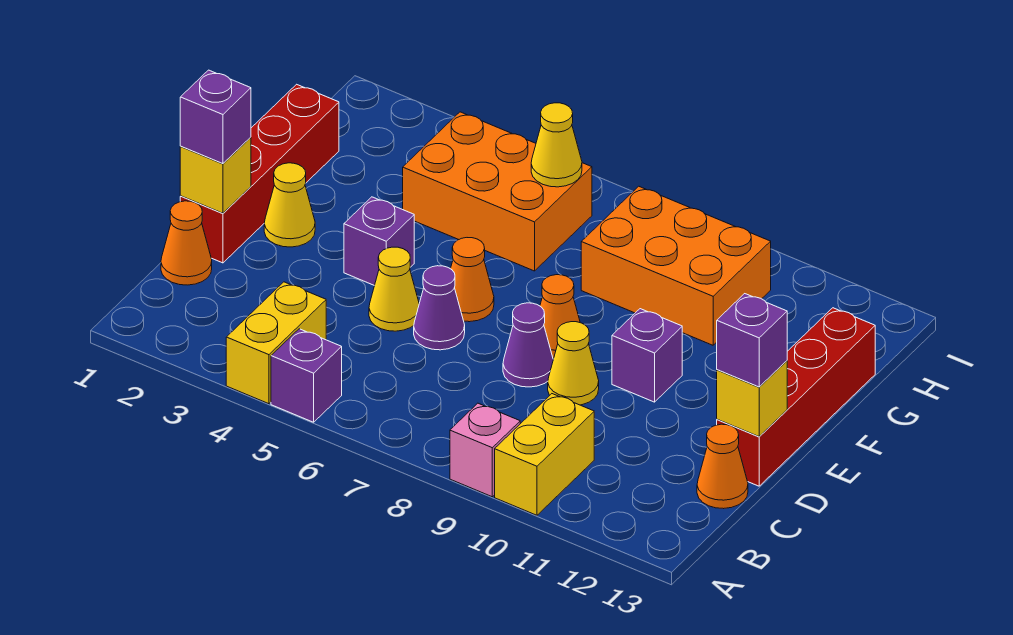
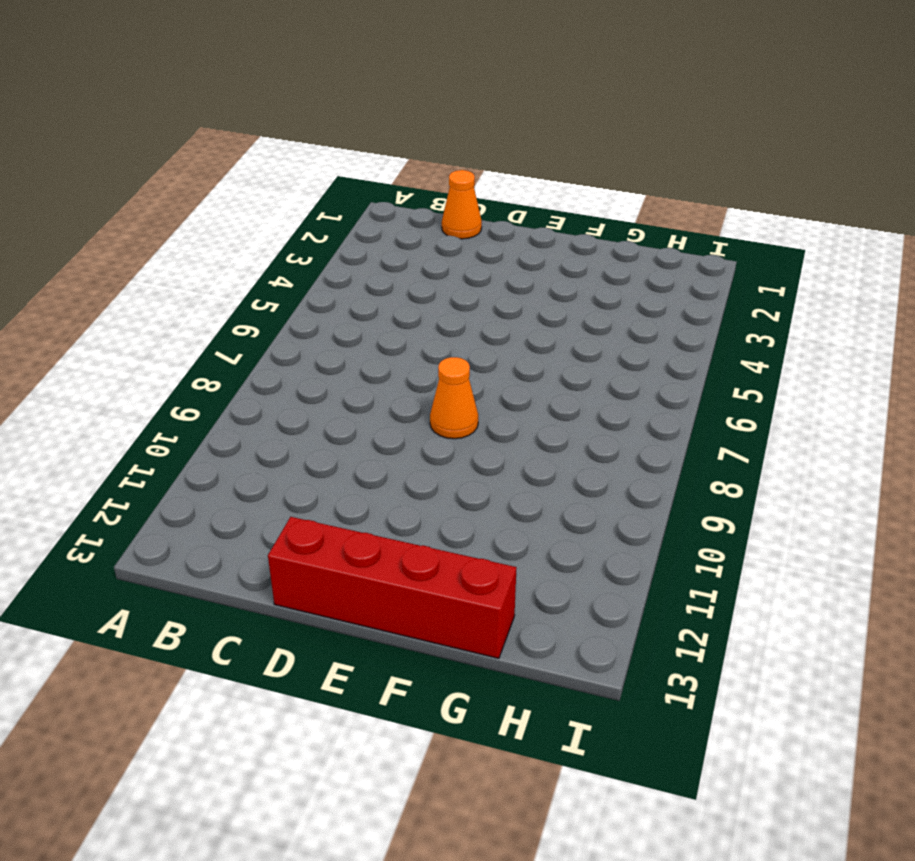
none -> yellow brick A4:B4 level 1
none -> purple brick A5 level 1
none -> pink brick A9 level 1

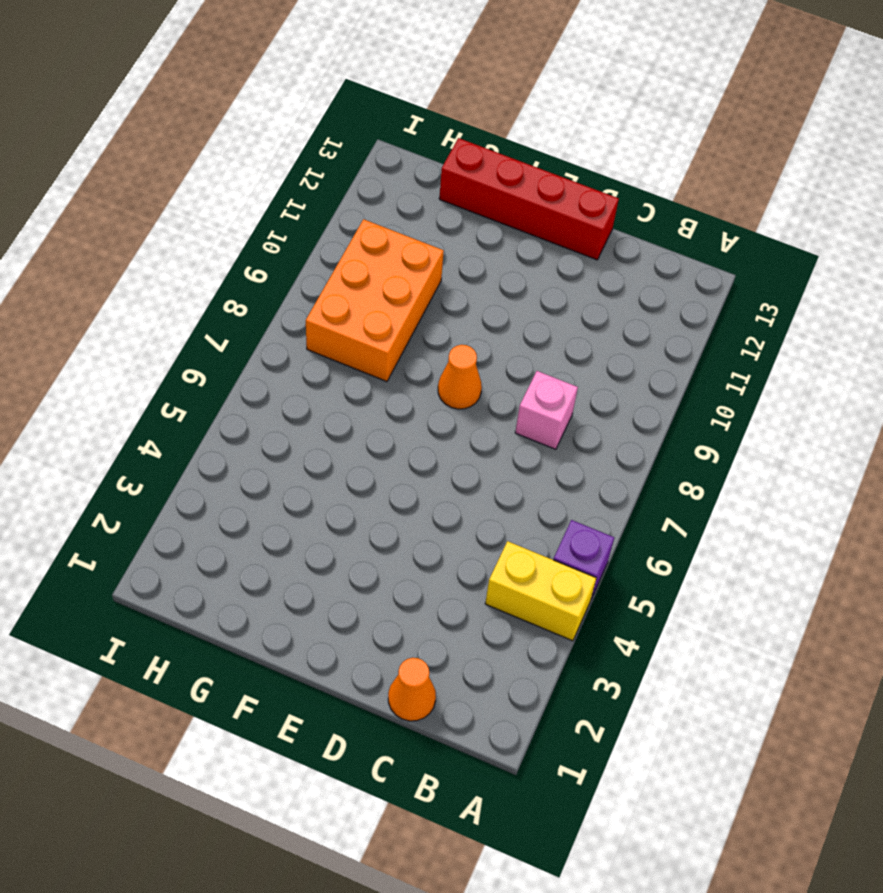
pink brick C8 level 1 -> pink brick A9 level 1
none -> yellow brick A10:B10 level 1
none -> orange cone C13 level 1
none -> red brick D1:G1 level 1

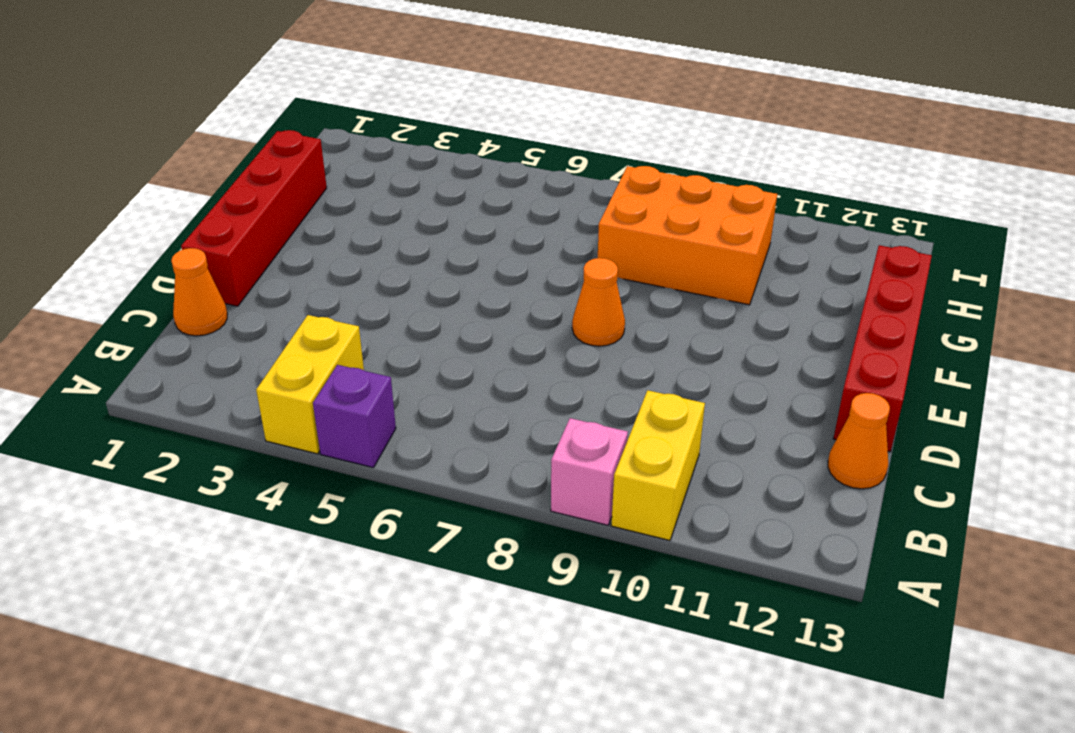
none -> yellow cone D5 level 1
none -> purple cone D6 level 1
none -> purple cone D8 level 1

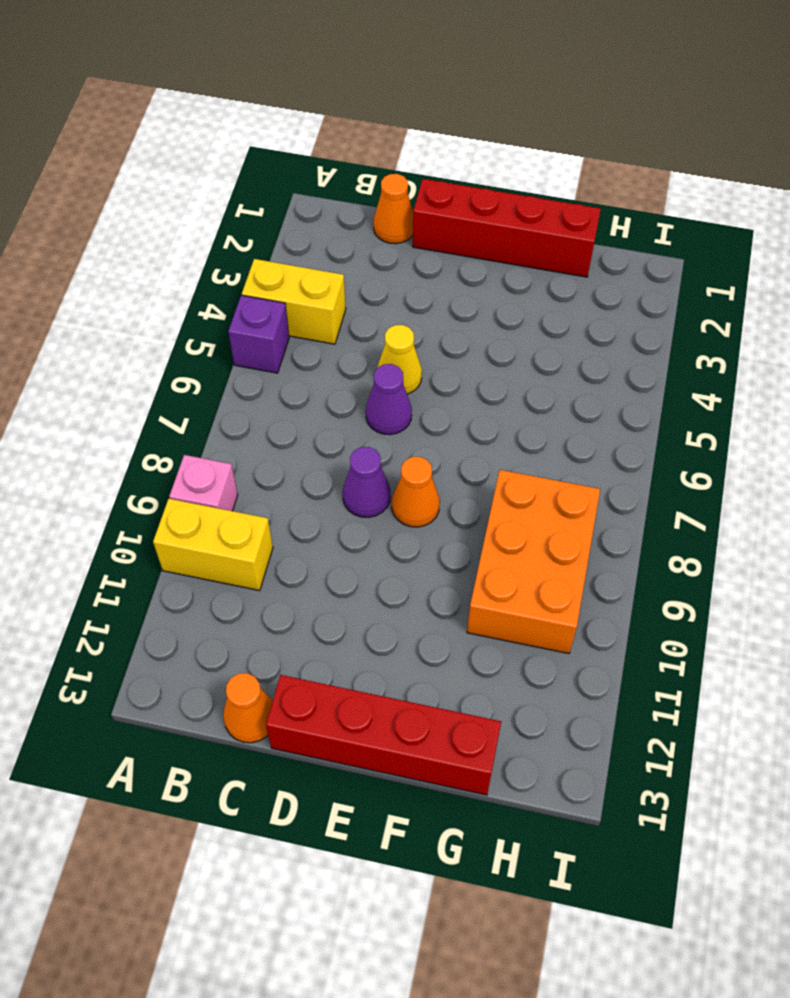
none -> yellow cone D9 level 1
none -> yellow cone E2 level 1
none -> purple brick E4 level 1

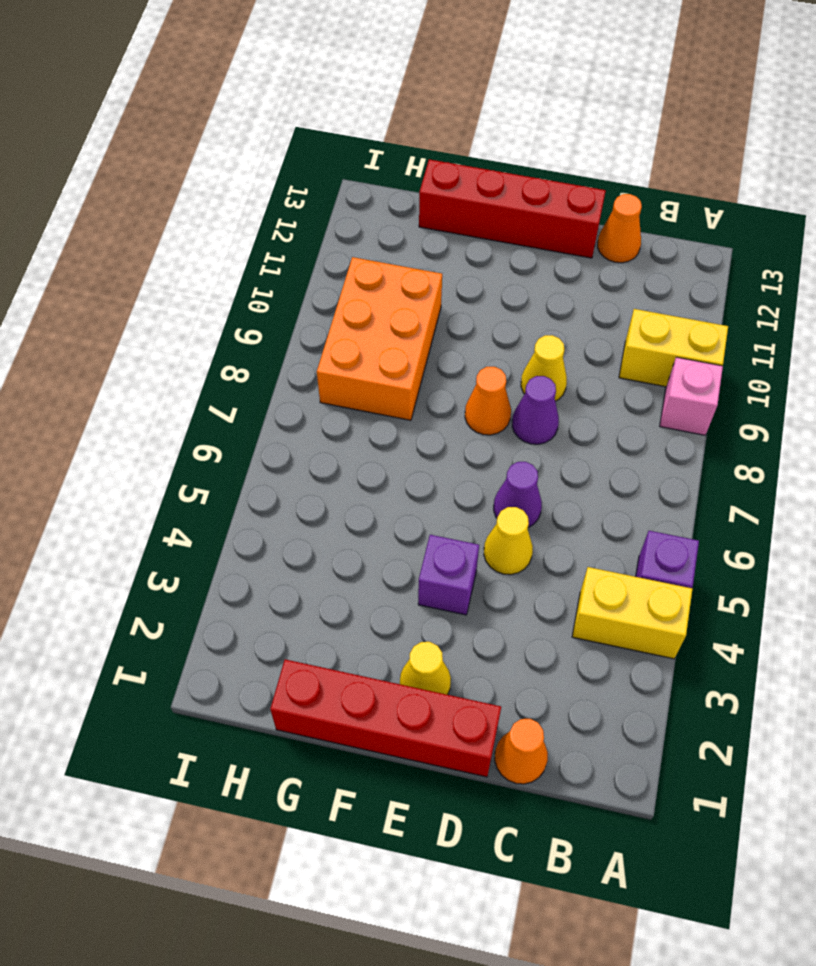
none -> orange cone E6 level 1
none -> purple brick E10 level 1
none -> orange brick G4:H6 level 1

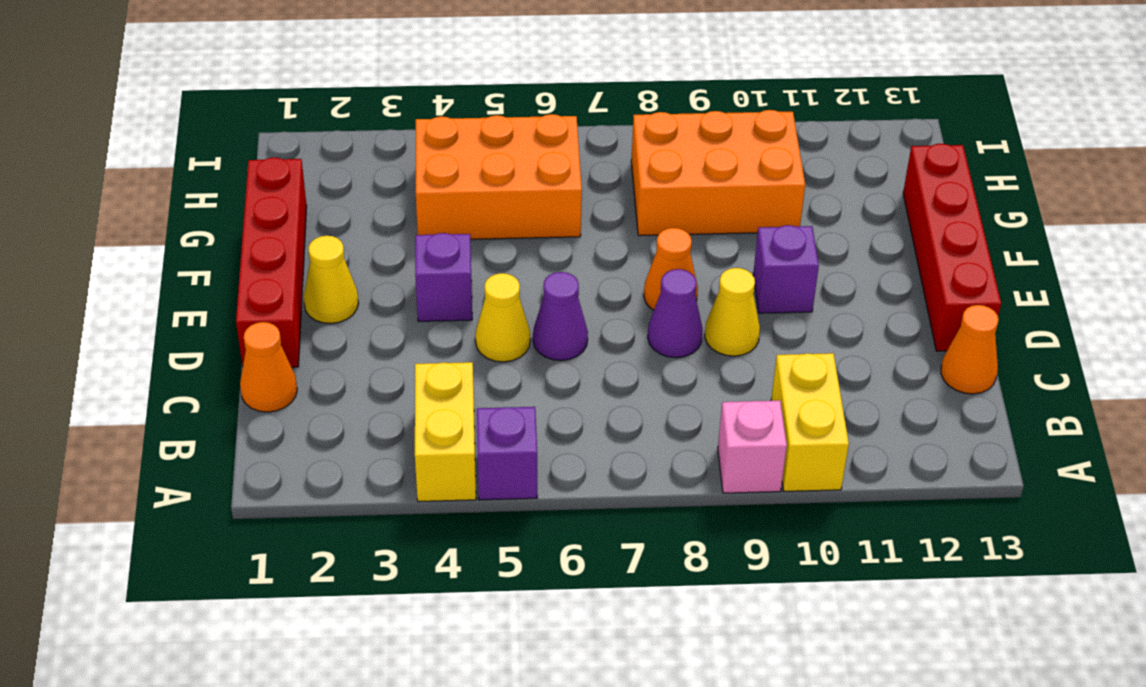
none -> orange cone E6 level 1
none -> yellow brick D1 level 2
none -> yellow brick D13 level 2

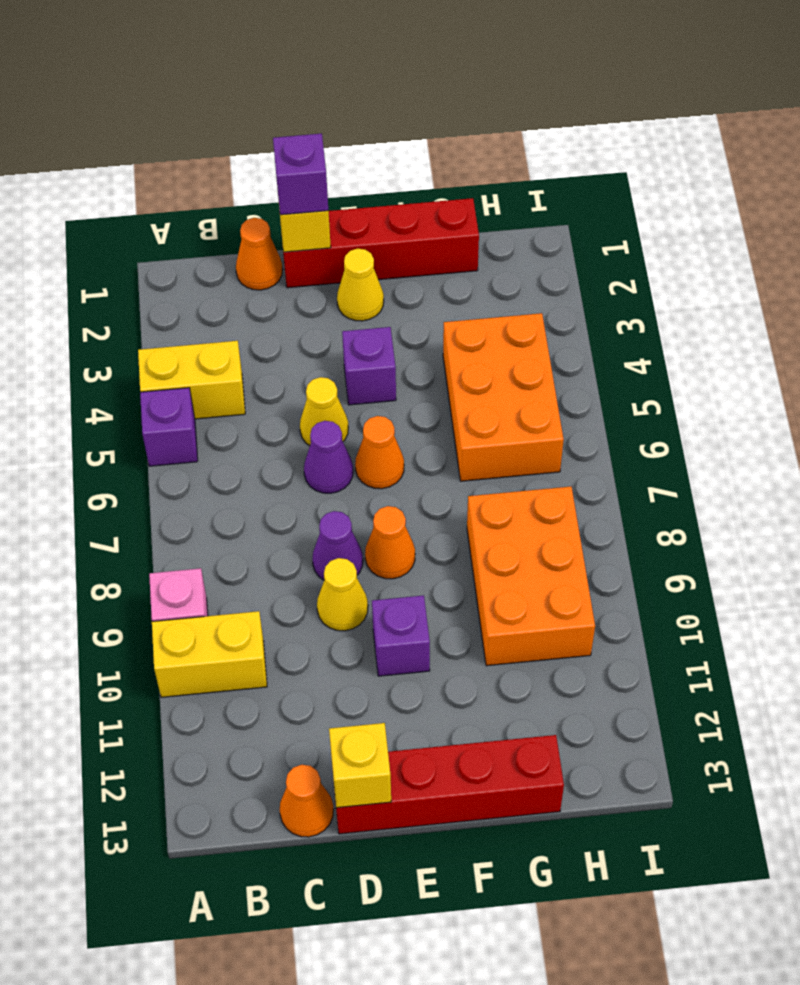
none -> yellow cone H6 level 2
none -> purple brick D13 level 3

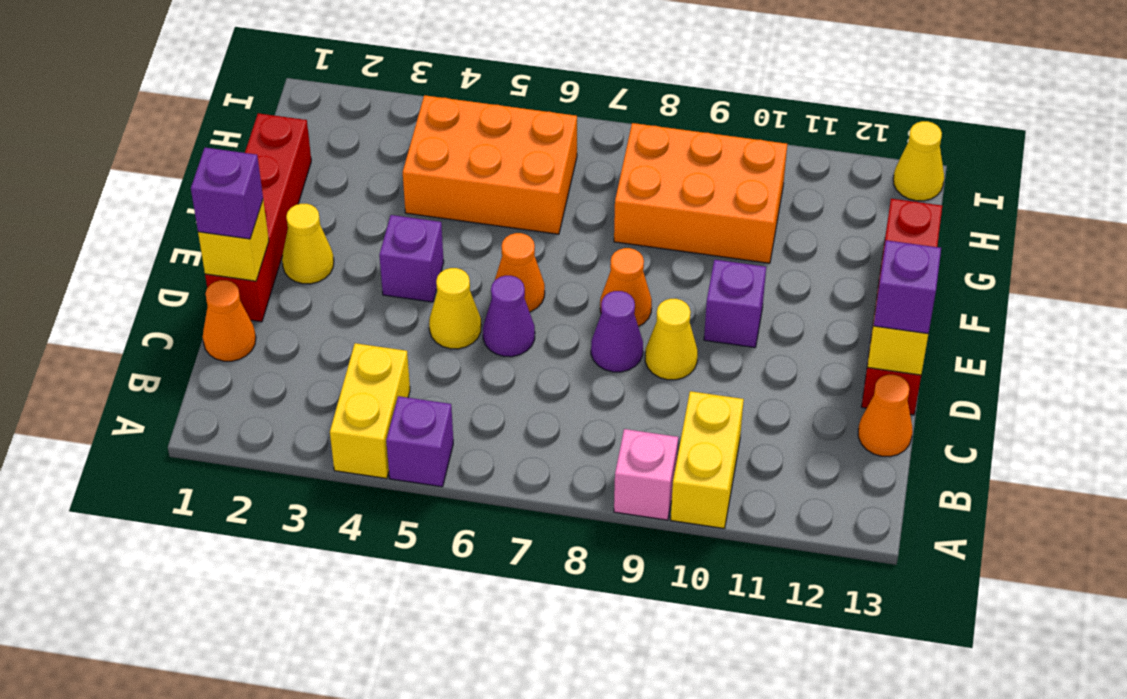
yellow cone I13 level 1 -> yellow cone H6 level 2

